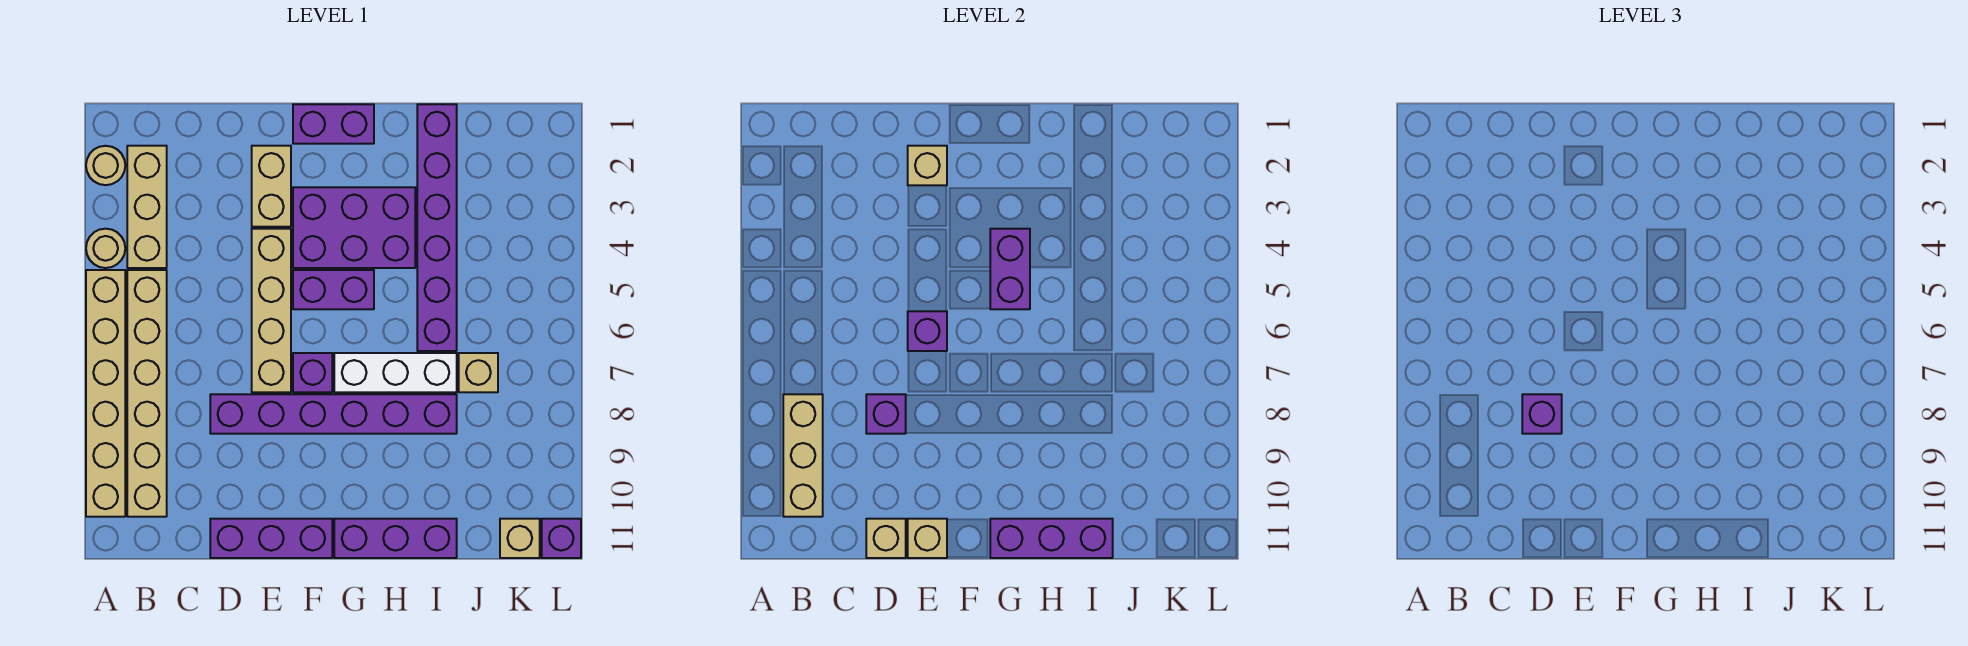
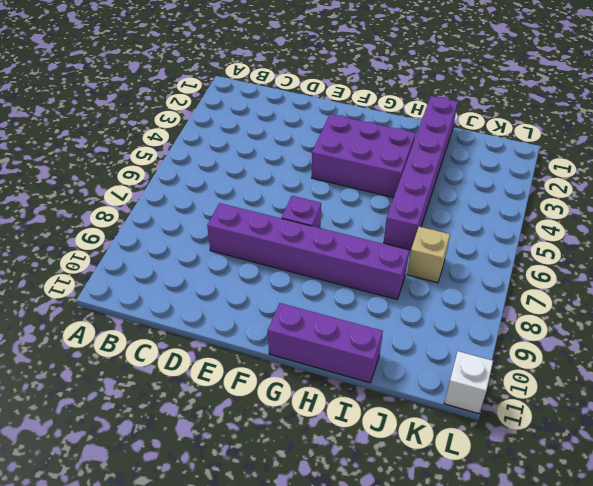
white brick L11 level 1 -> purple brick L11 level 1
none -> tan round brick A2 level 1
none -> tan round brick A4 level 1
none -> tan brick A5:A10 level 1

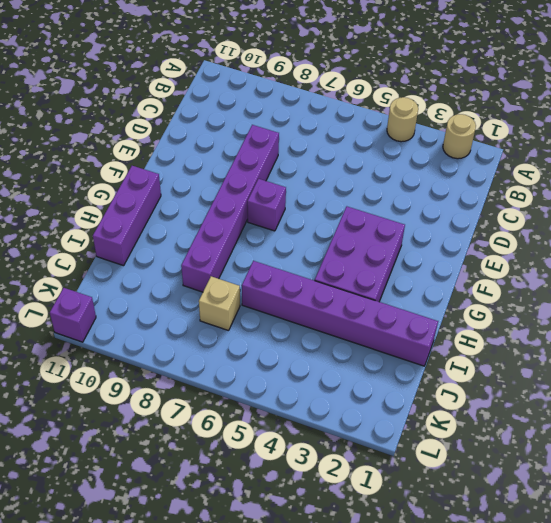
none -> tan brick A5:A10 level 1
none -> tan brick B2:B4 level 1
none -> tan brick B5:B10 level 1

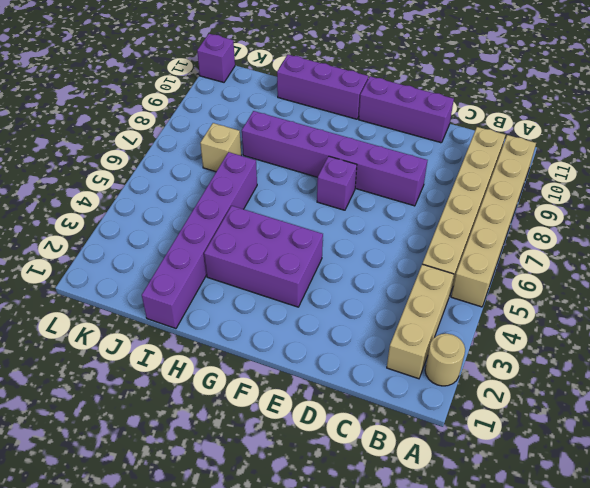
none -> tan round brick A4 level 1
none -> tan brick E2:E3 level 1
none -> tan brick E4:E7 level 1

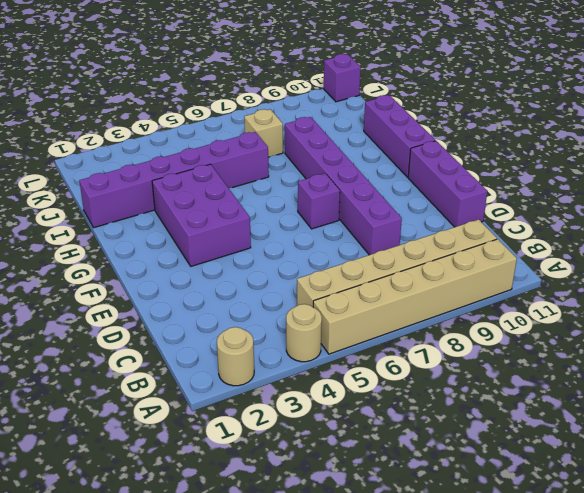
none -> tan brick B2:B4 level 1
none -> tan brick E2:E3 level 1
none -> tan brick E4:E7 level 1

